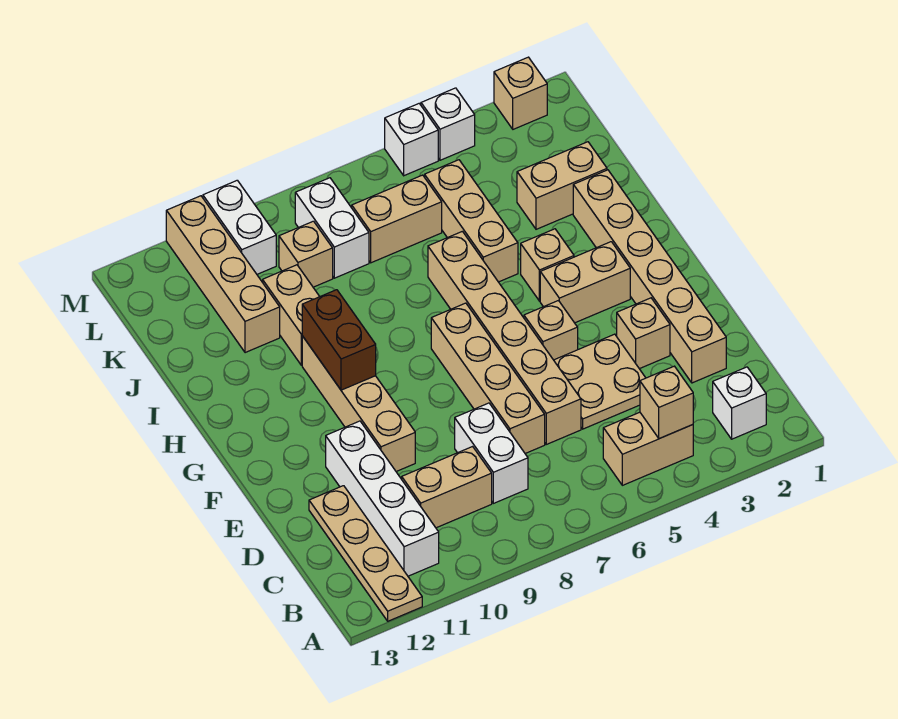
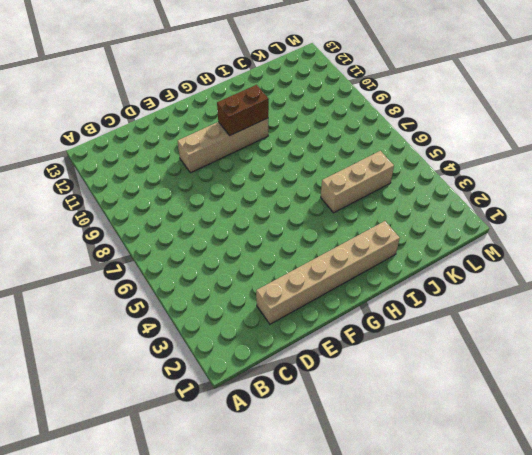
none -> tan plate A12:D12 level 1
none -> white brick B2 level 1
none -> tan brick B4:B5 level 1

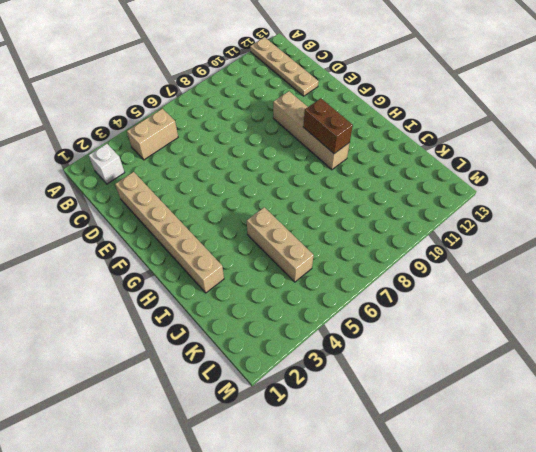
none -> white brick B11:E11 level 1
none -> white brick C8:D8 level 1
none -> tan brick C9:C10 level 1

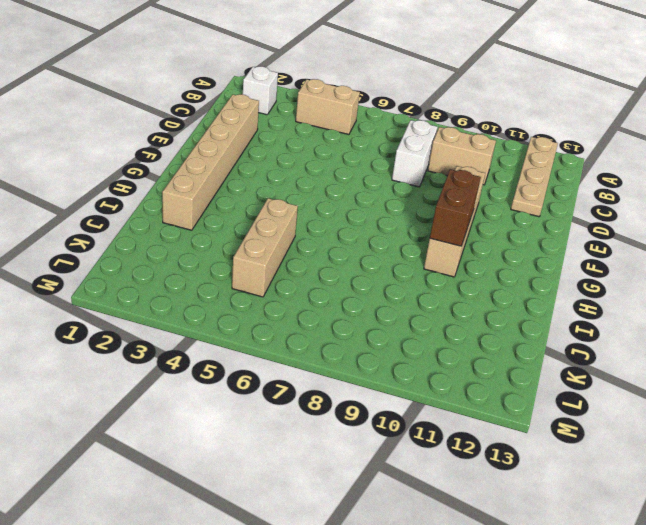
none -> white brick B11:E11 level 1
none -> tan plate D4:E5 level 1
none -> tan brick D6:I6 level 1

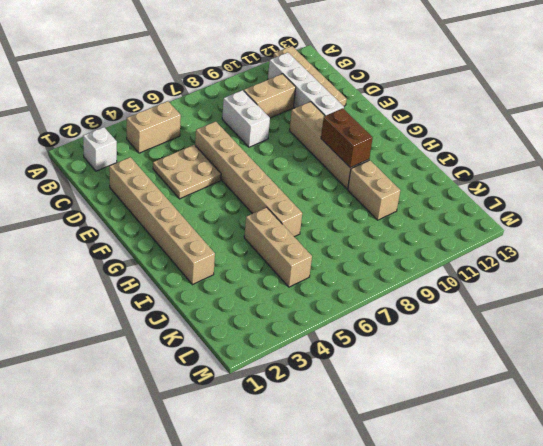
none -> tan brick D7:G7 level 1
none -> tan brick E3 level 1
none -> tan brick F5 level 1

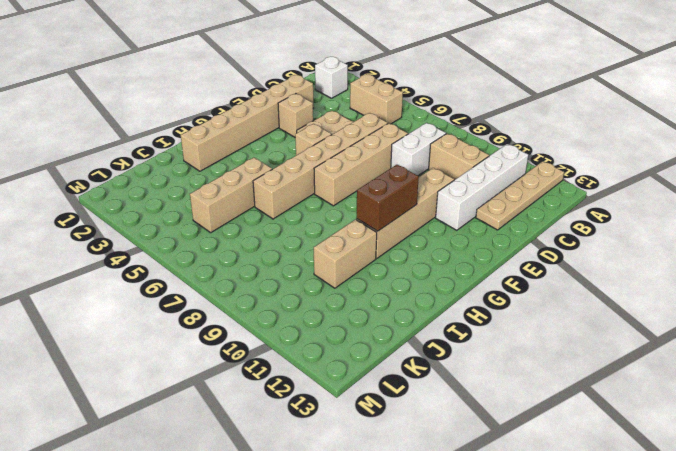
none -> tan brick G3:G4 level 1
none -> tan brick H4 level 1
none -> tan brick J2:J3 level 1

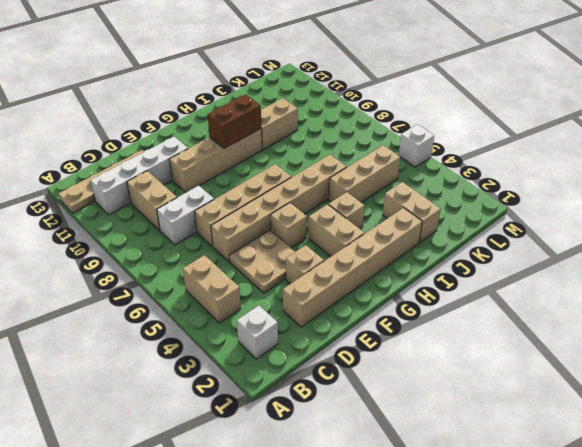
none -> tan brick J11:M11 level 1
none -> tan brick K6:K7 level 1
none -> white brick K8:L8 level 1

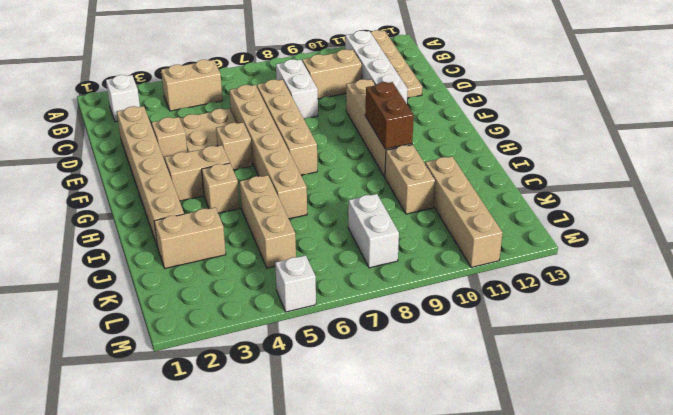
none -> tan brick K6:K7 level 1
none -> tan brick K9 level 1
none -> white brick L10:M10 level 1

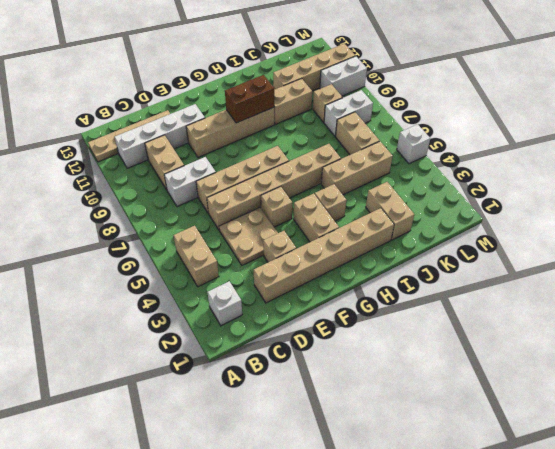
none -> tan brick M2 level 1
none -> white brick M4 level 1
none -> tan brick B4 level 2

